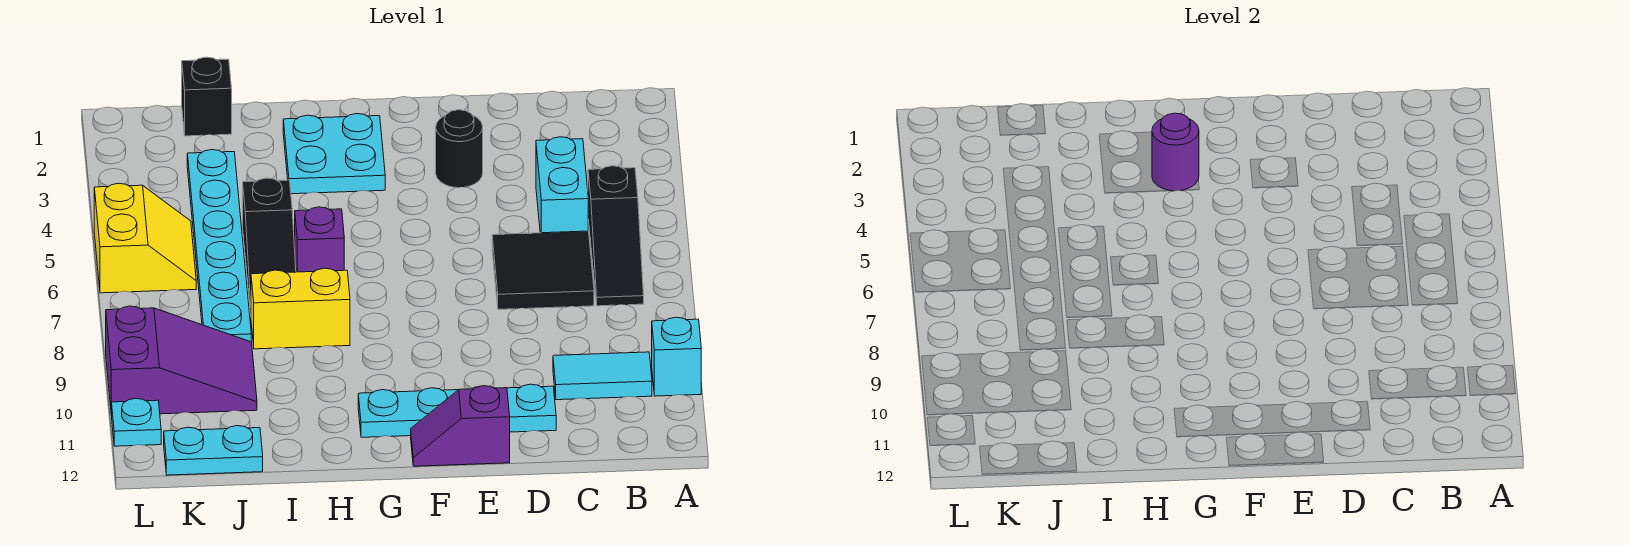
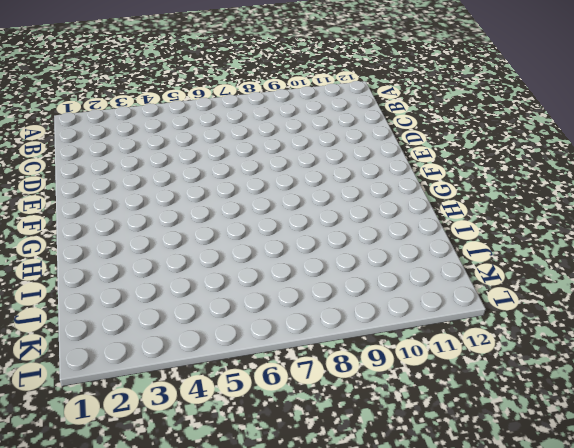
none -> cyan brick A10 level 1
none -> black slope B5:B7 level 1 top 5
none -> cyan tile B10:C10 level 1

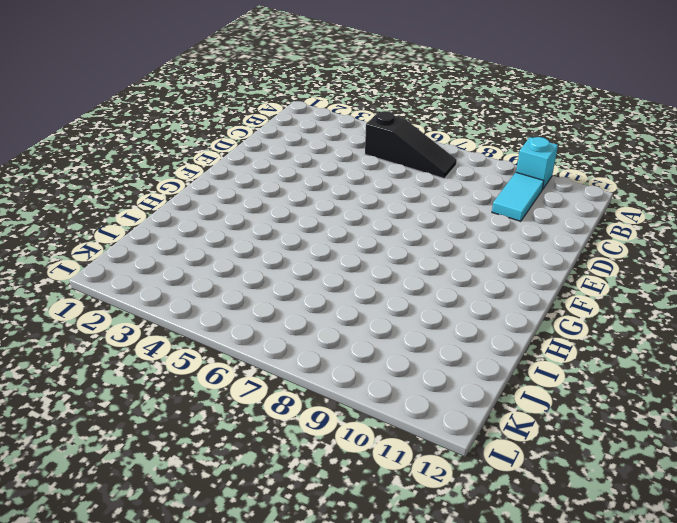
none -> cyan brick C4:C5 level 1
none -> black tile C6:D7 level 1
none -> cyan plate D11:G11 level 1

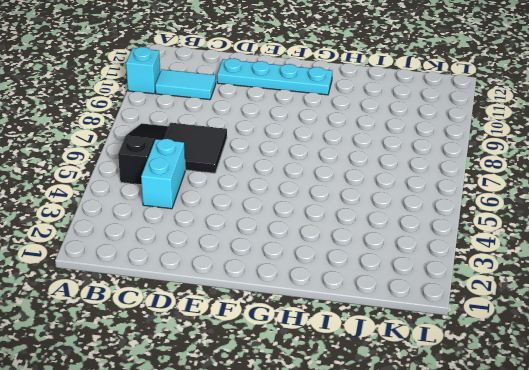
none -> black round brick E3 level 1
none -> purple slope E12:F12 level 1 top E
none -> cyan plate G2:H3 level 1

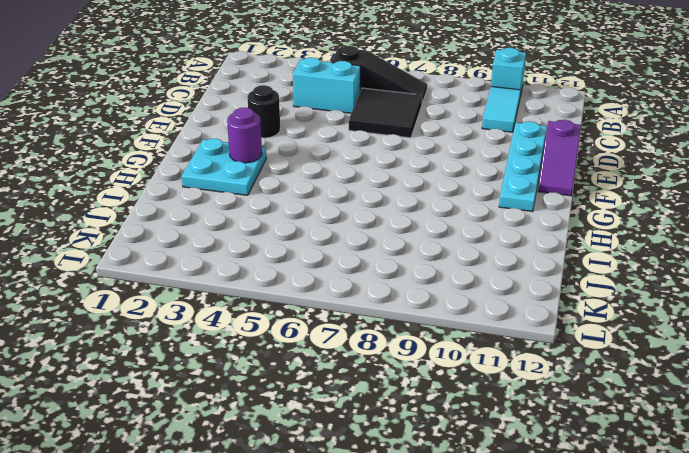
none -> purple brick H6 level 1
none -> yellow brick H8:I8 level 1
none -> black slope I5:I7 level 1 top 5

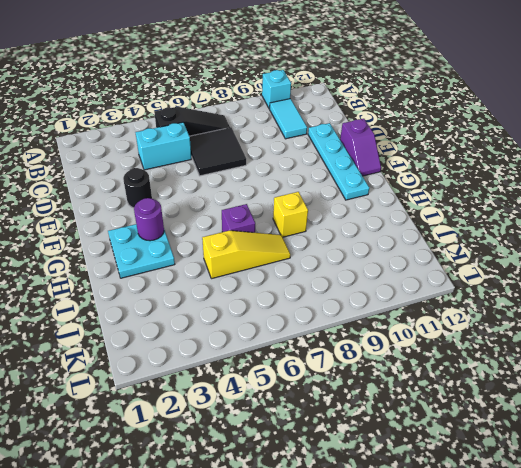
yellow brick H8 level 1 -> yellow brick H8:I8 level 1
yellow slope I5:I7 level 1 top 5 -> black slope I5:I7 level 1 top 5
none -> black brick J1 level 1
none -> cyan plate J3:J8 level 1
none -> purple slope J9:L10 level 1 top L

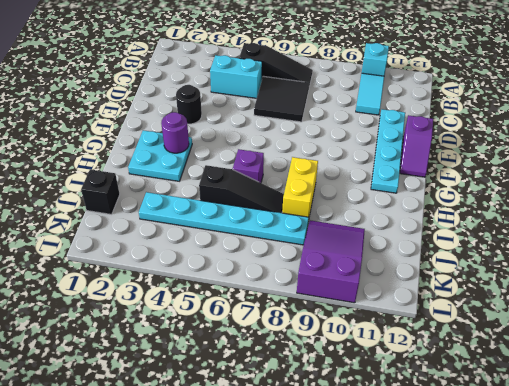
none -> cyan plate J12:K12 level 1
none -> yellow slope K5:L6 level 1 top L
none -> cyan plate L11 level 1

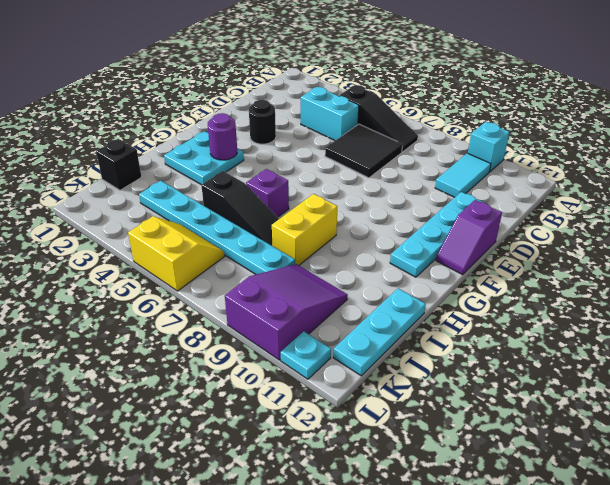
cyan plate I12:K12 level 1 -> cyan plate J12:K12 level 1

